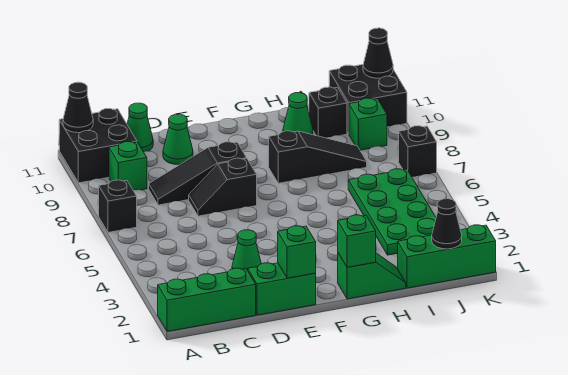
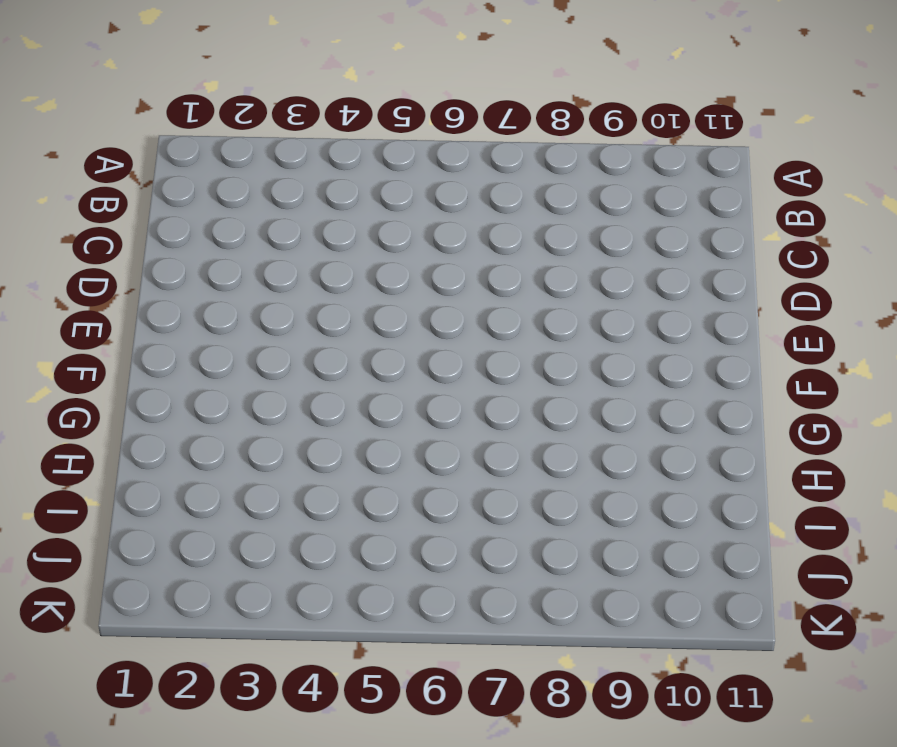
none -> green brick A1:C1 level 1
none -> black brick A7 level 1
none -> black brick A10:B11 level 1

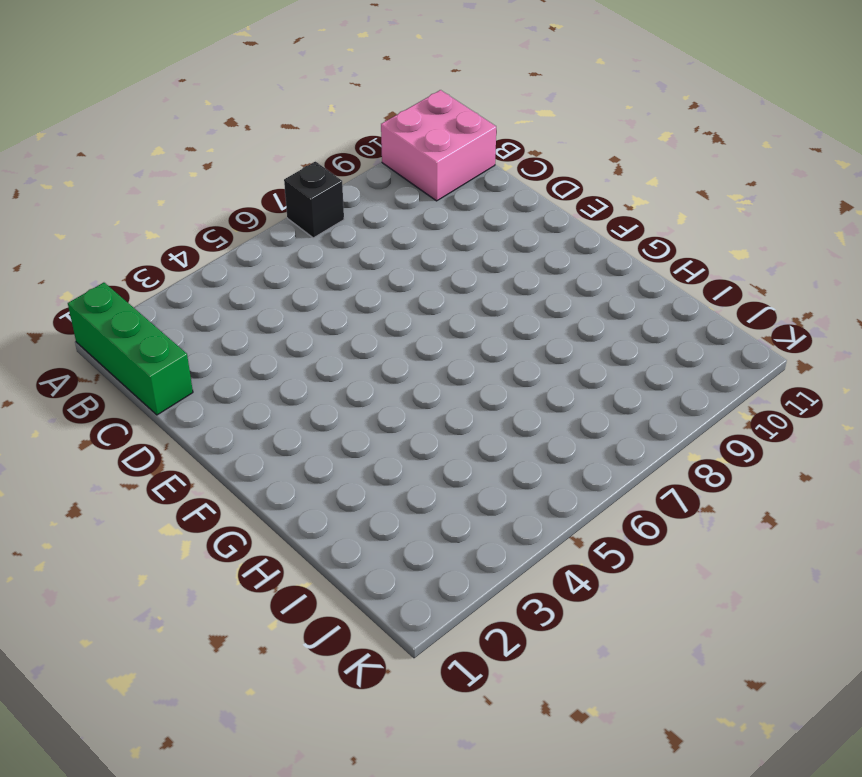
pink brick A10:B11 level 1 -> black brick A10:B11 level 1
none -> green brick B9 level 1
none -> black slope C8:E8 level 1 top E
none -> green cone C11 level 1

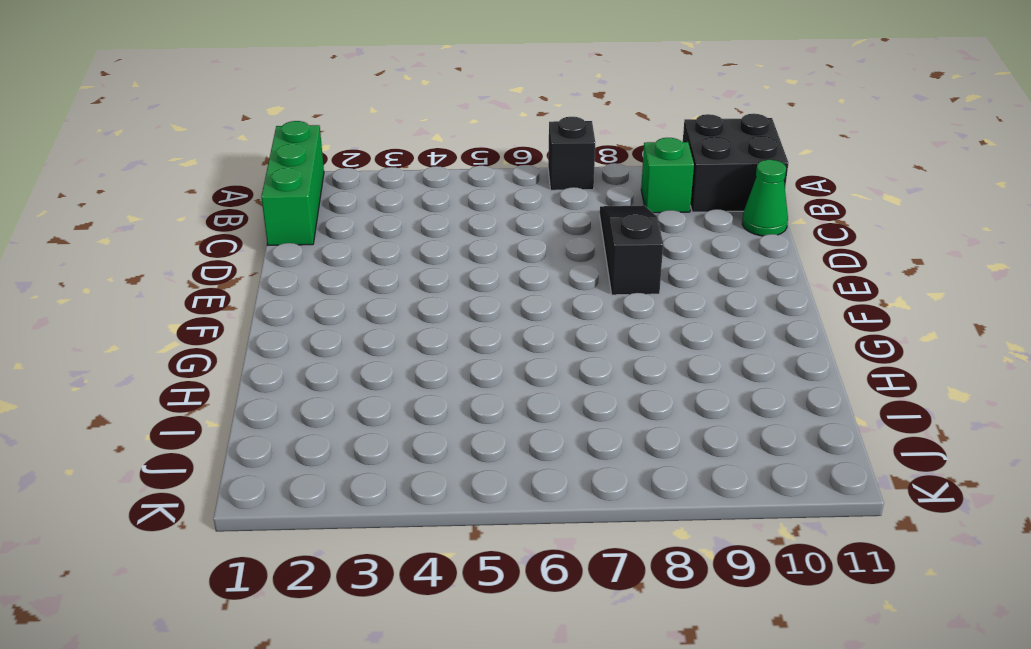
none -> green brick D1:E1 level 1
none -> green cone D3 level 1
none -> black slope D7:E7 level 1 top E

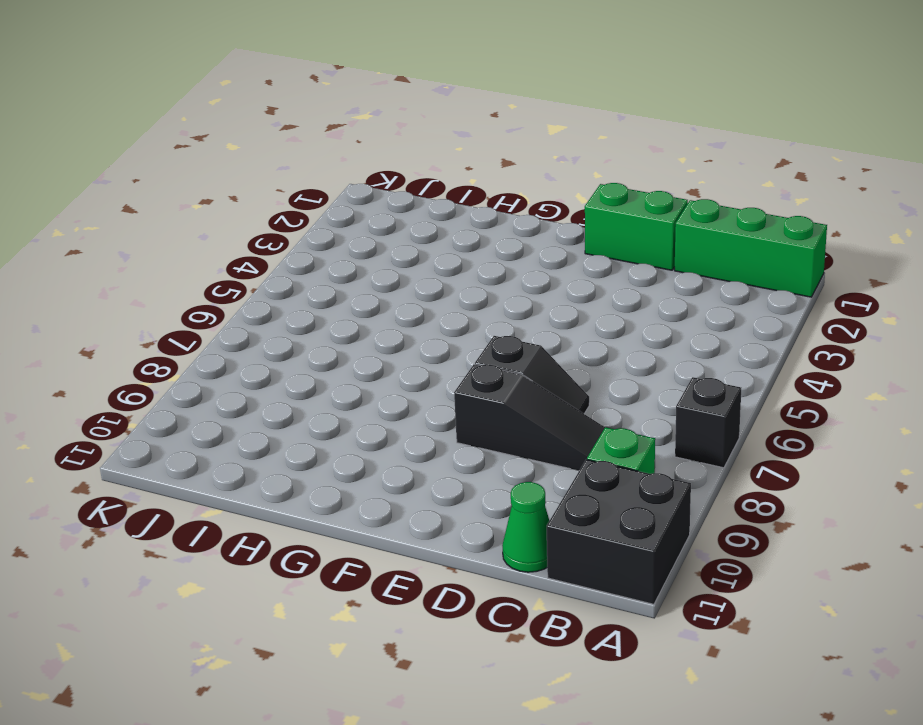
none -> green cone D3 level 1
none -> green cone D10 level 1
none -> green slope G1:H1 level 1 top G

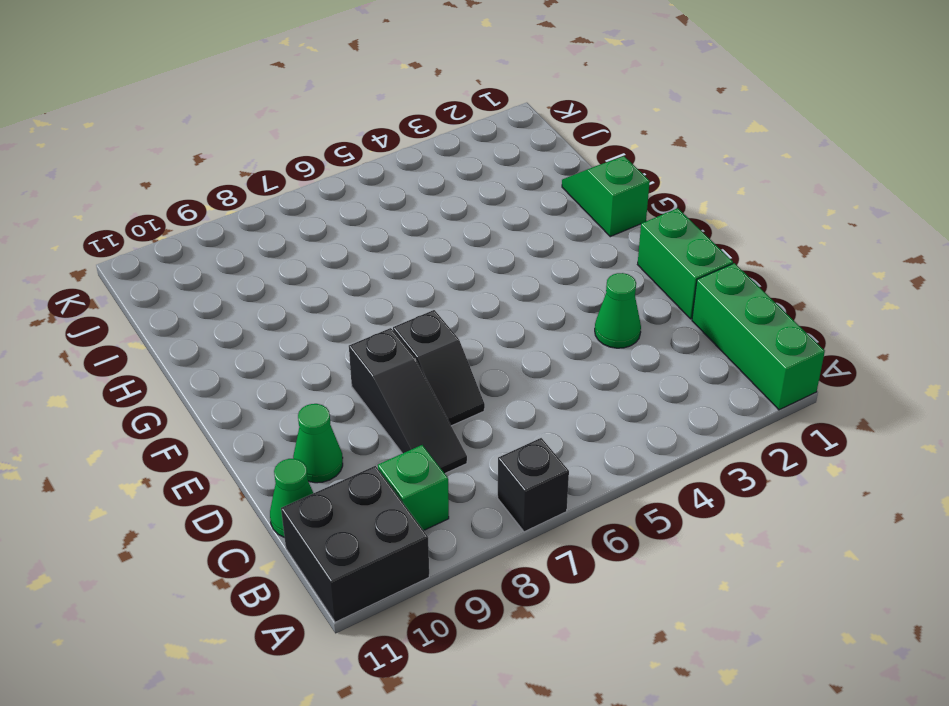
none -> black slope G8:I8 level 1 top G
none -> green cone H10 level 1
none -> green brick I1:K1 level 1

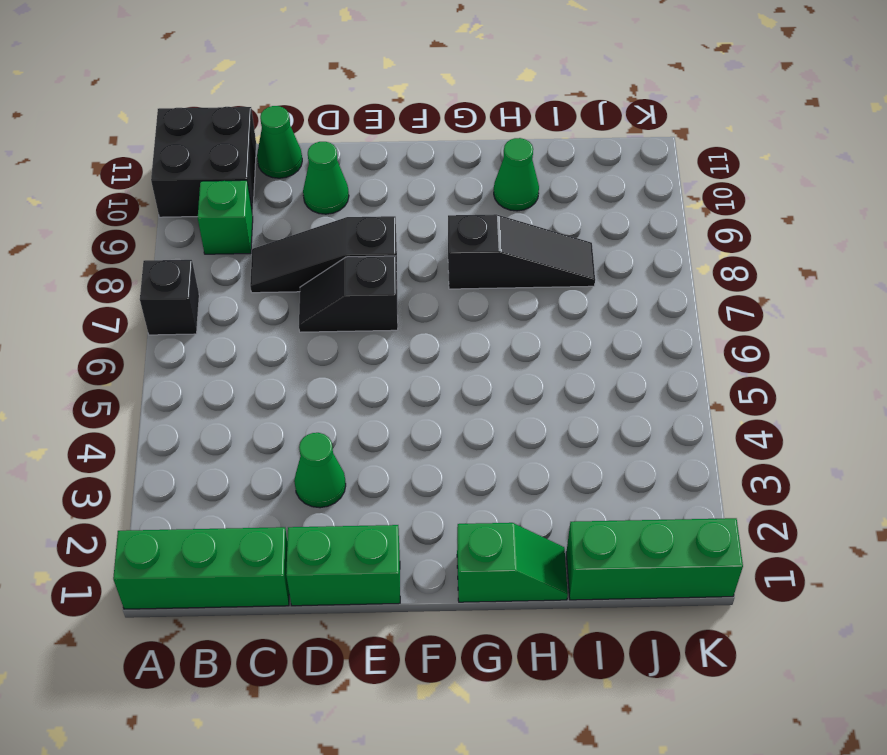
none -> green plate I3:J6 level 1
none -> black brick I10 level 1
none -> green brick J9 level 1

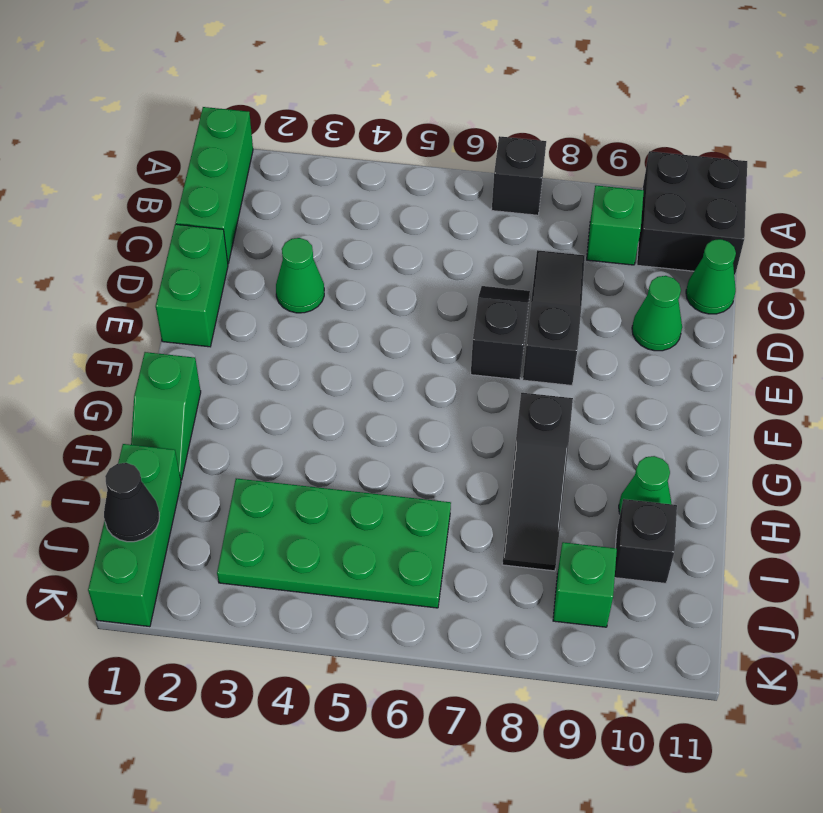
none -> black brick J10:K11 level 1
none -> black brick K7 level 1
none -> black cone A11 level 2

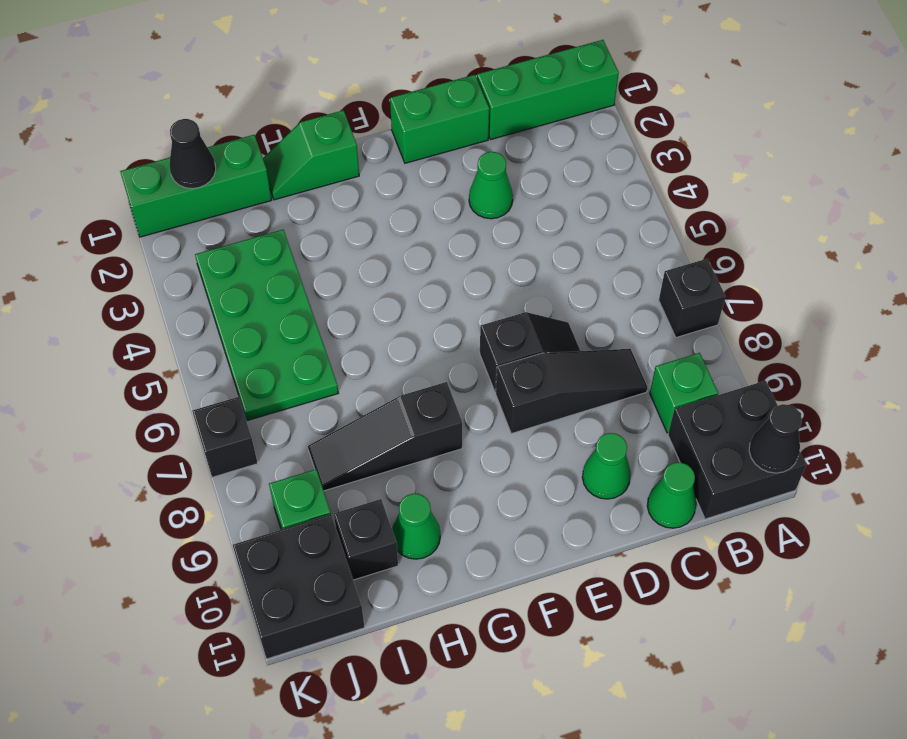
none -> green brick E1 level 2
none -> green brick G1 level 2
none -> black cone K11 level 2

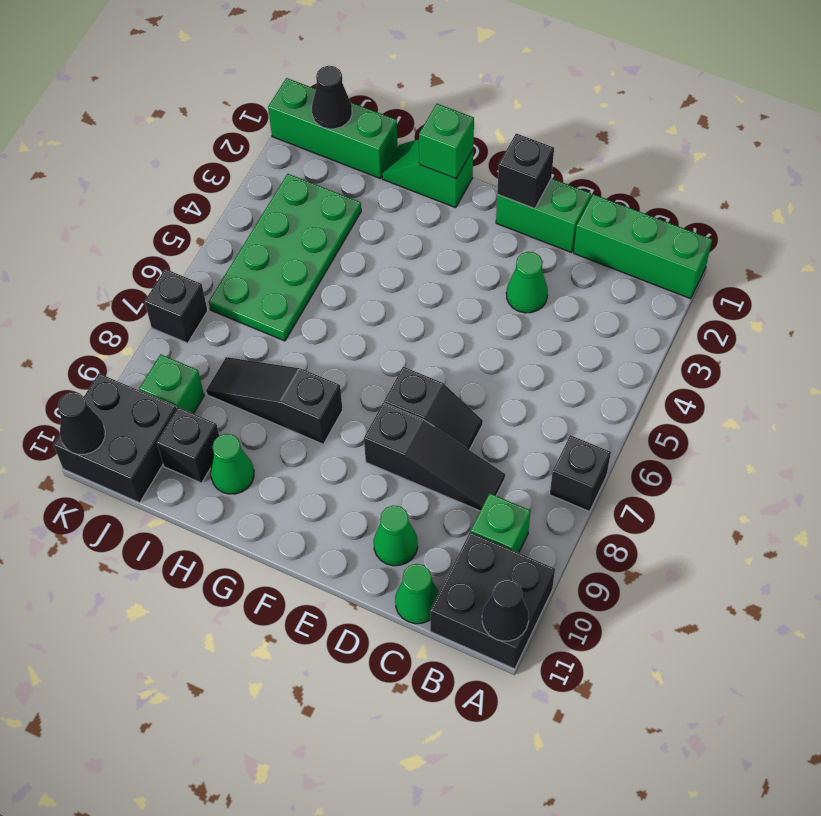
black brick E1 level 2 -> green brick E1 level 2

